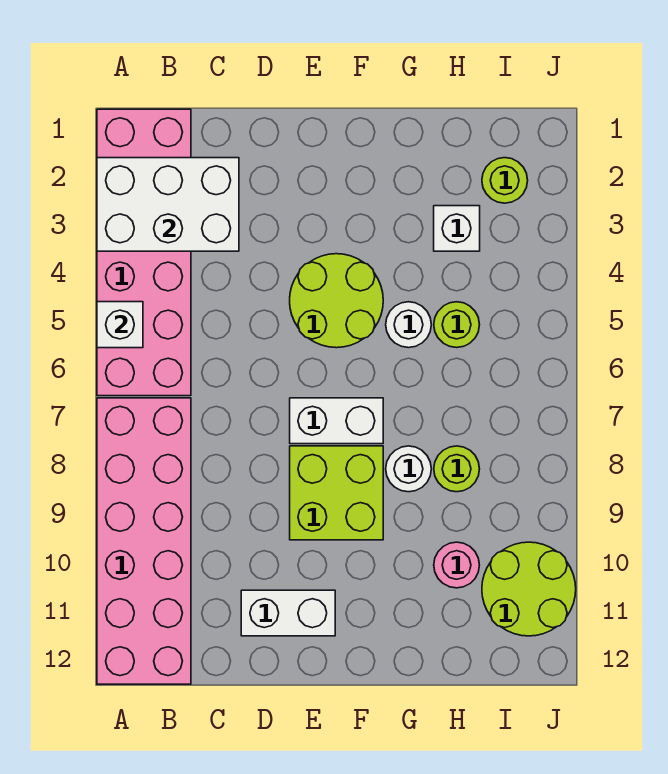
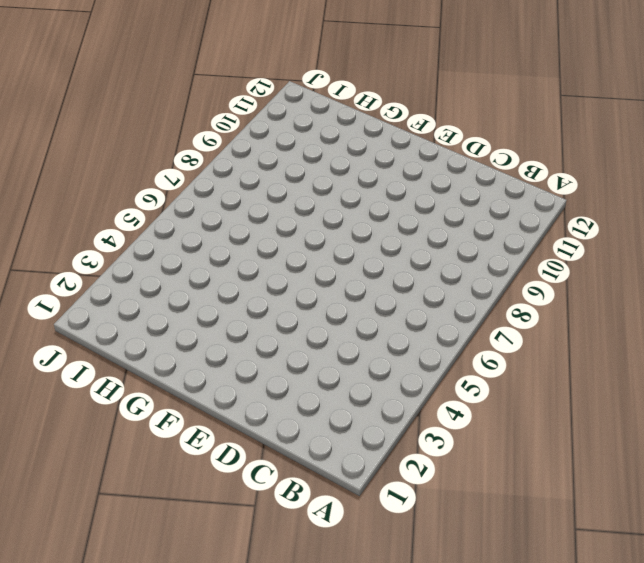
none -> pink brick A1:B6 level 1
none -> pink brick A7:B12 level 1
none -> white brick D11:E11 level 1

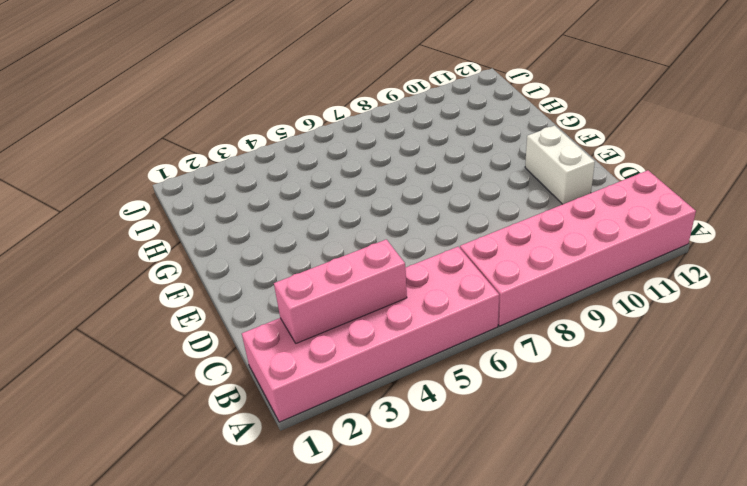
pink brick B2:B4 level 2 -> white brick A2:C3 level 2
none -> lime round brick E4:F5 level 1
none -> white brick E7:F7 level 1
none -> lime brick E8:F9 level 1

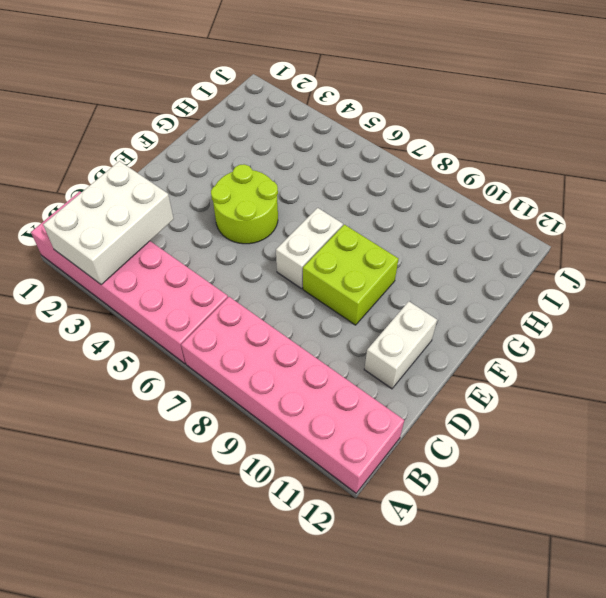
none -> white round brick G5 level 1
none -> white round brick G8 level 1
none -> white brick H3 level 1

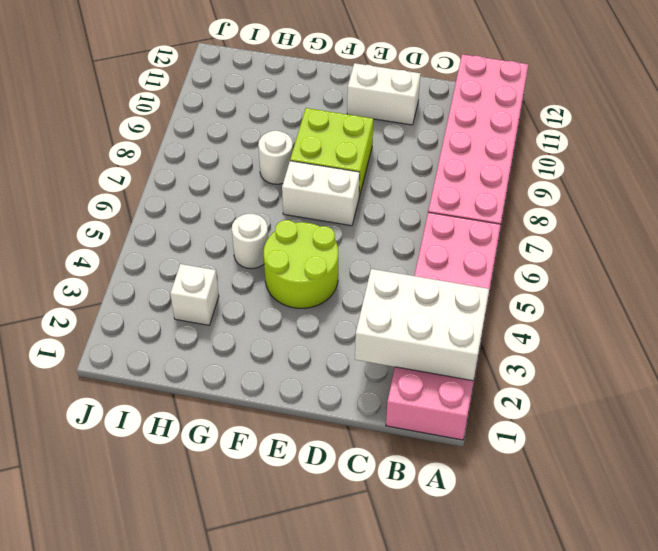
none -> lime round brick H5 level 1
none -> lime round brick H8 level 1
none -> pink round brick H10 level 1

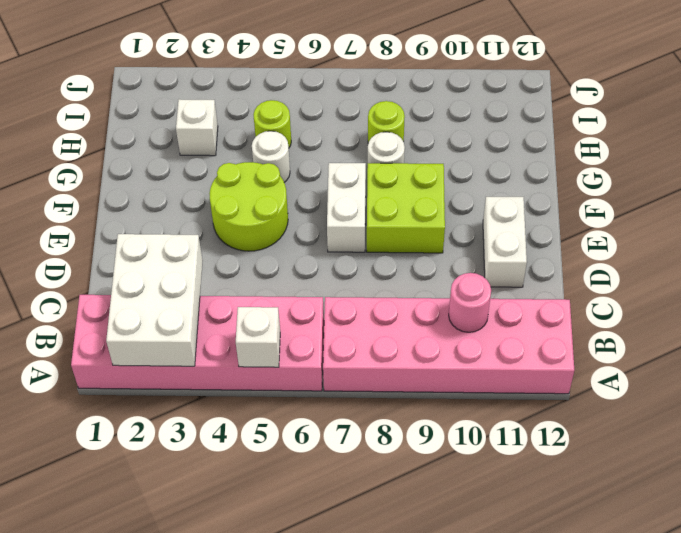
pink round brick B10 level 2 -> pink round brick H10 level 1
none -> lime round brick I2 level 1
none -> lime round brick I10:J11 level 1

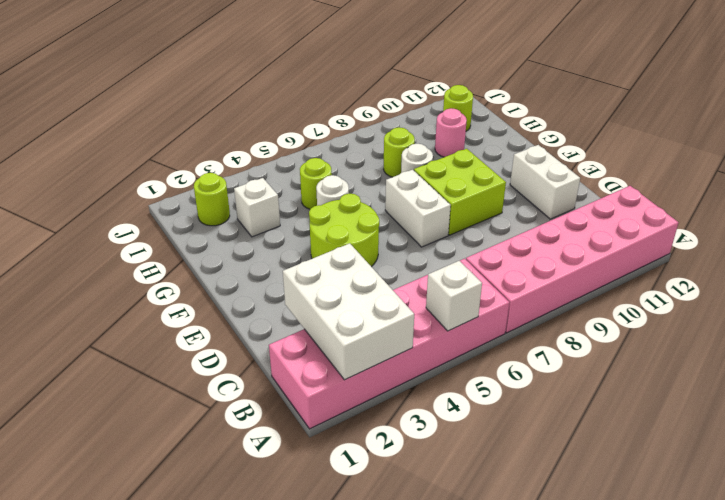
lime round brick I11 level 1 -> lime round brick I10:J11 level 1

